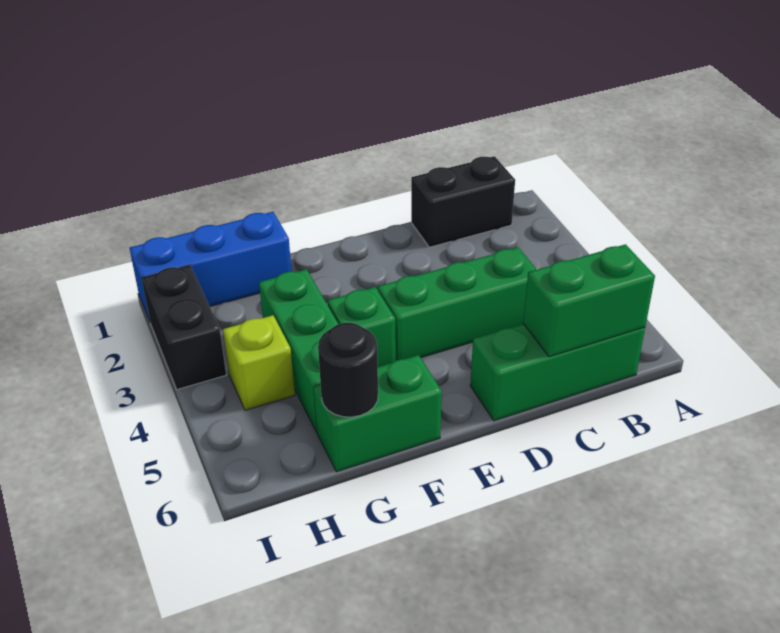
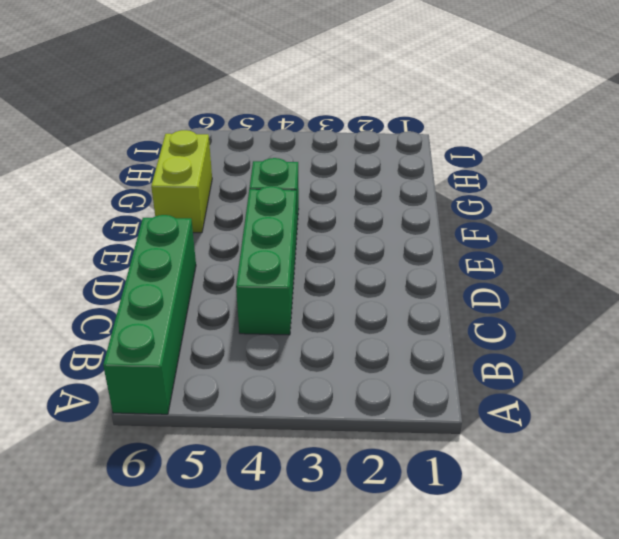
green brick A6:D6 level 1 -> green brick B6:D6 level 1
lime brick F6:G6 level 1 -> green brick F6:G6 level 1
none -> black brick B1:C1 level 1
none -> blue brick G1:I1 level 1

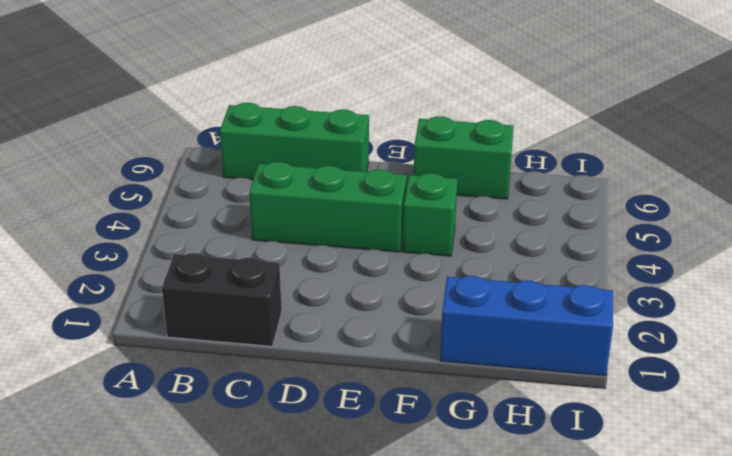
none -> green brick G3:G5 level 1
none -> lime brick H4 level 1

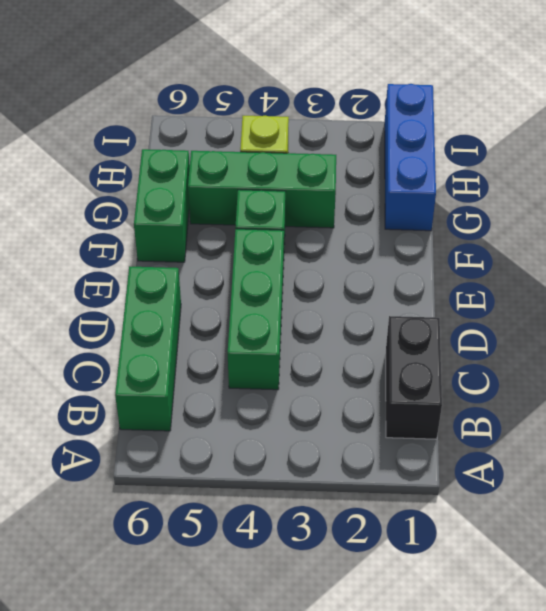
none -> black brick I2:I3 level 1
none -> green brick B6:C6 level 2

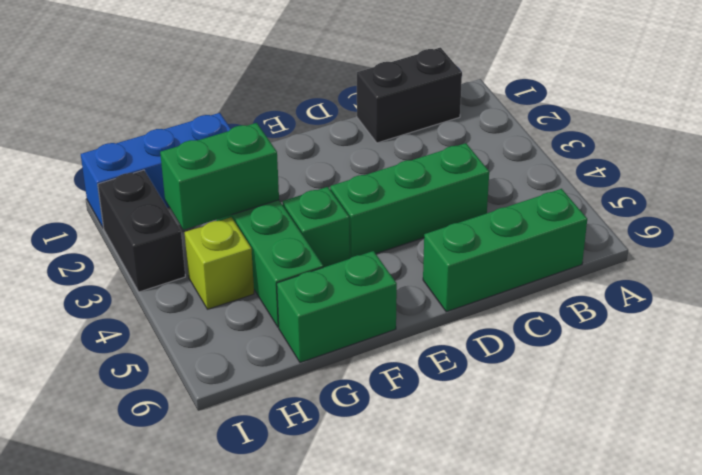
green brick G3:H3 level 2 -> green brick B6:C6 level 2
none -> black round brick G6 level 2

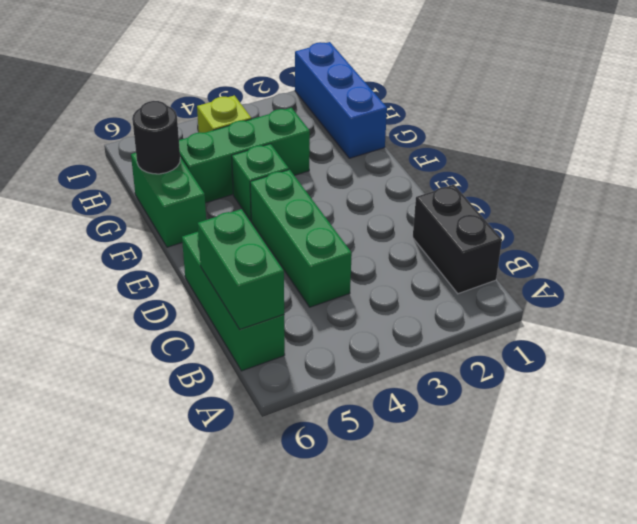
none -> black brick I2:I3 level 1

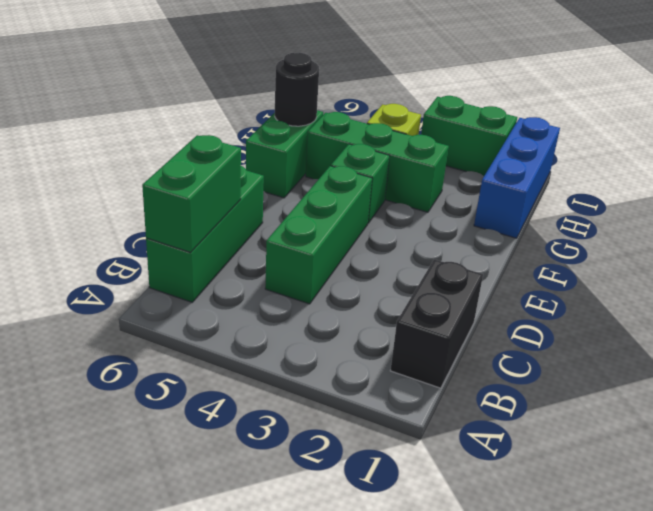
green brick I2:I3 level 1 -> black brick I2:I3 level 1

